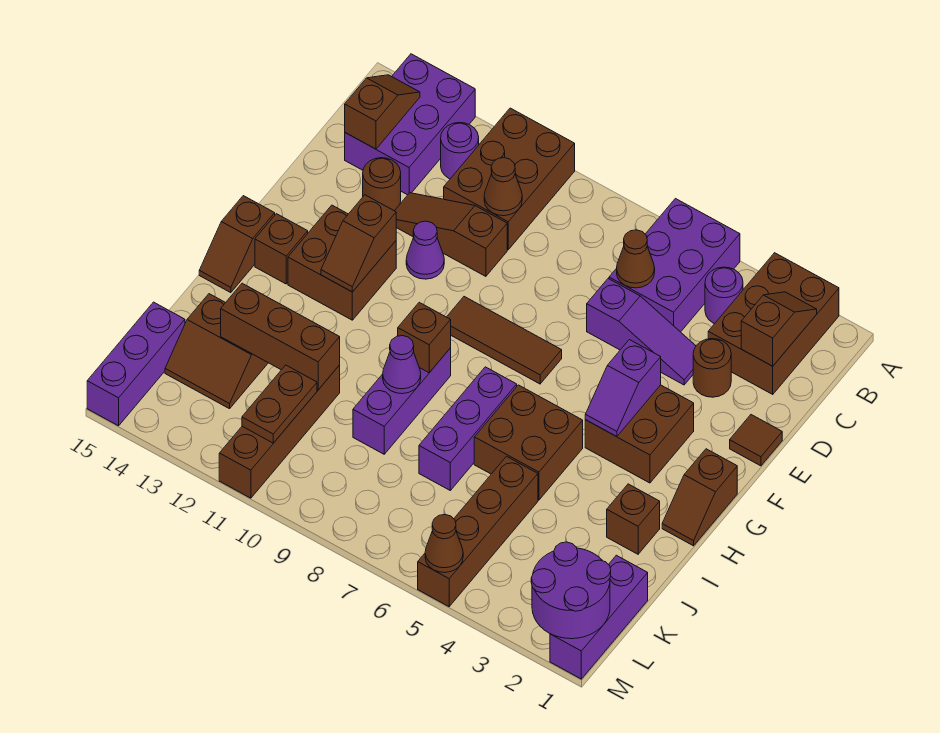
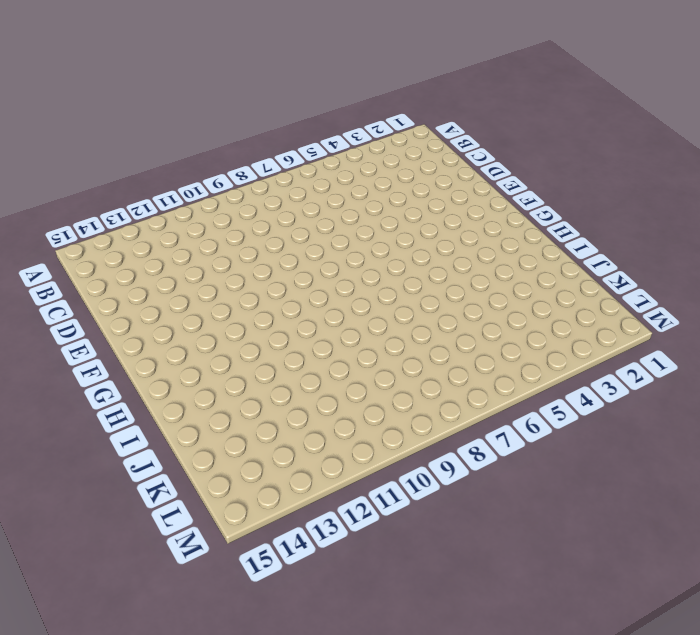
none -> brown brick A2:C3 level 1
none -> purple brick A5:C6 level 1
none -> brown brick A10:C11 level 1
none -> purple brick A13:C14 level 1

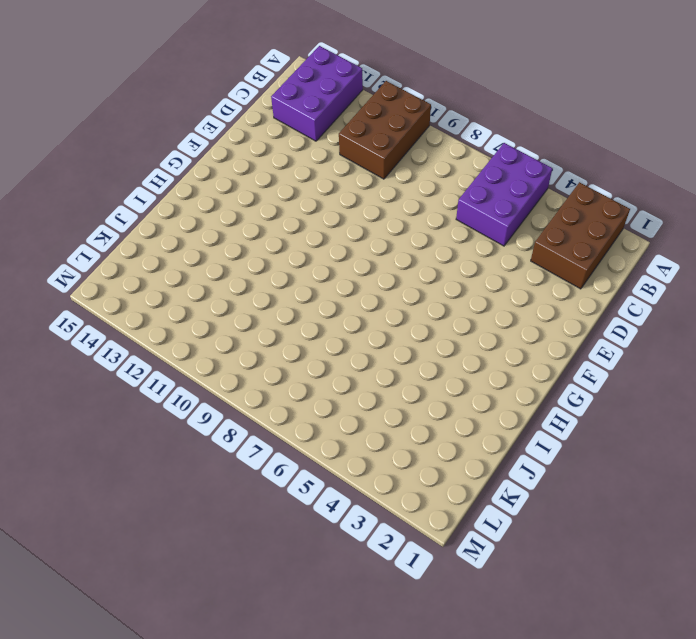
none -> purple round brick B4 level 1
none -> purple round brick B12 level 1
none -> brown round brick D3 level 1
none -> purple slope D4:D6 level 1 top 6

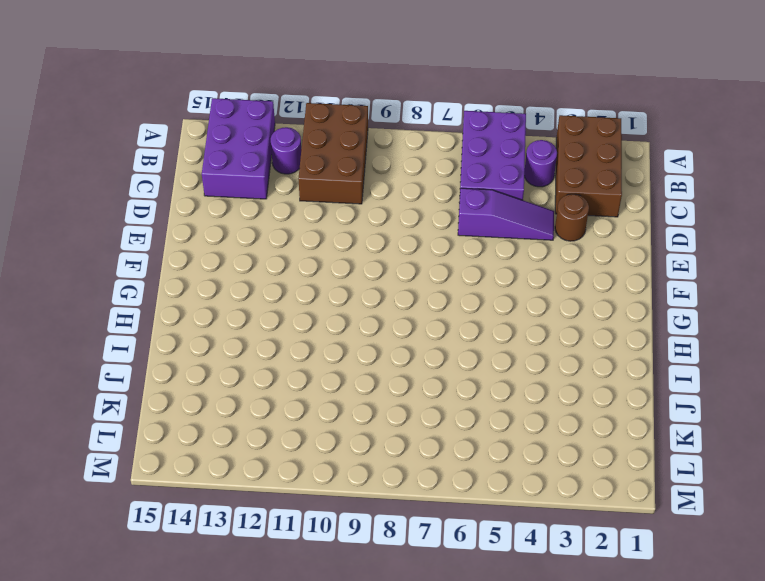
none -> brown slope D10:D12 level 1 top 10
none -> brown round brick D13 level 1
none -> brown tile E1 level 1
none -> purple cone E11 level 1

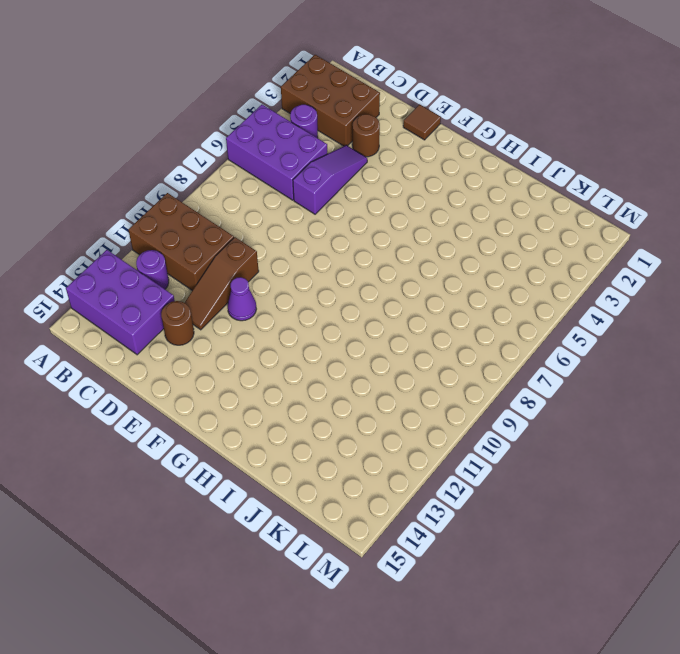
none -> brown brick F3:G4 level 1
none -> brown tile F7:F9 level 1
none -> brown brick F12:G13 level 1
none -> brown slope G1:H1 level 1 top G

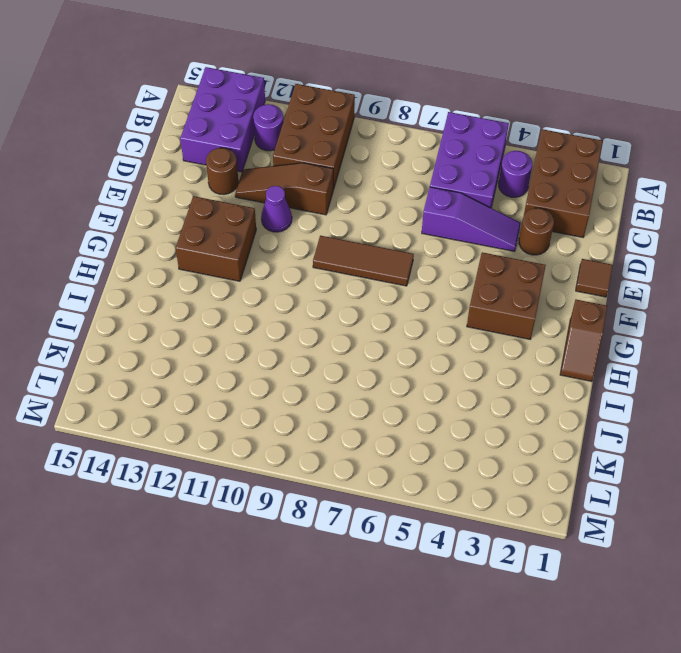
none -> brown brick G14 level 1
none -> brown slope G15:H15 level 1 top G
none -> brown brick H5:I6 level 1
none -> purple brick H7:J7 level 1

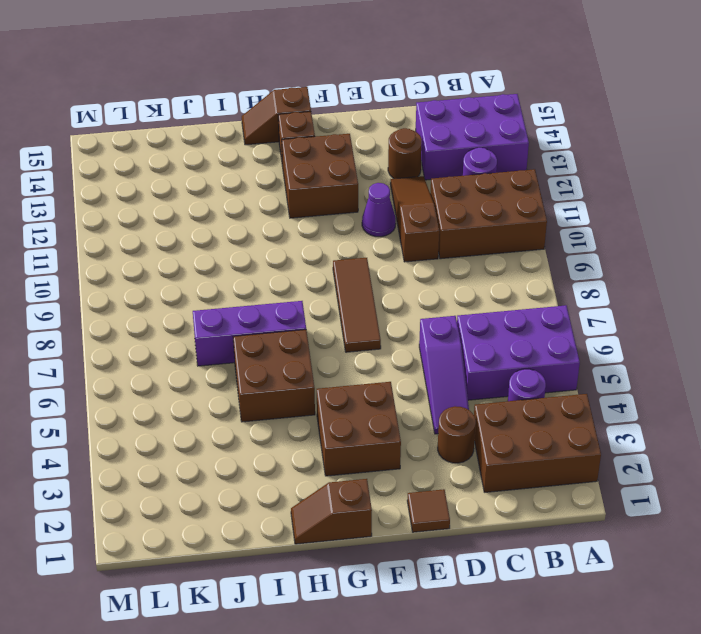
none -> purple brick H9:J9 level 1
none -> brown brick I2 level 1
none -> brown brick J5:M5 level 1
none -> brown brick J11:M11 level 1

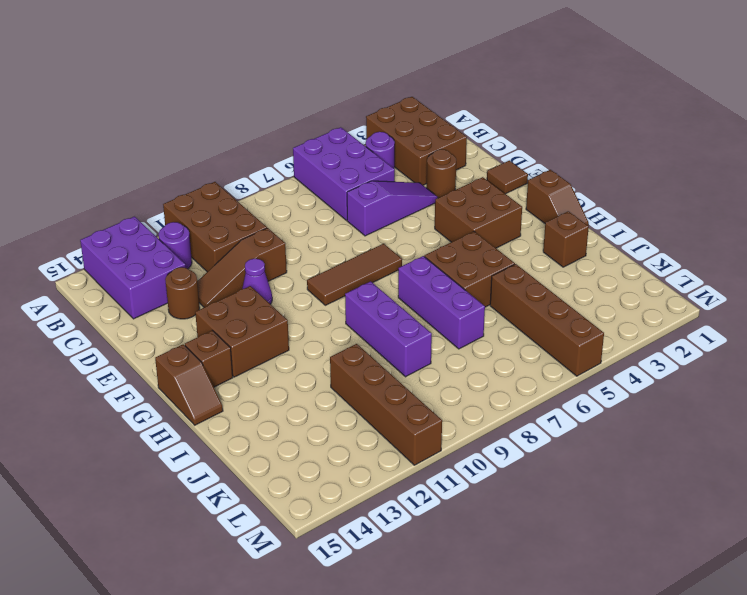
none -> brown slope J13:K14 level 1 top J
none -> purple brick K1:M1 level 1
none -> purple brick K15:M15 level 1
none -> brown slope B2:C2 level 2 top C

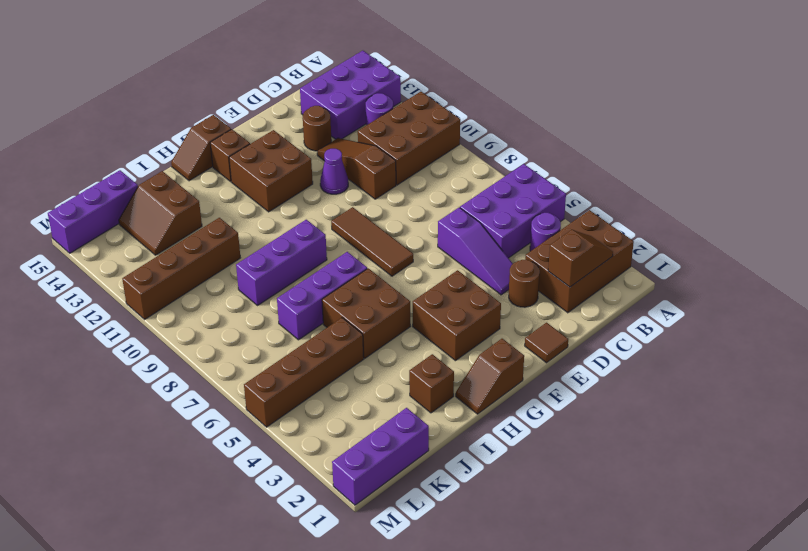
none -> brown slope B14:C14 level 2 top C
none -> brown cone C6 level 2
none -> brown cone C10 level 2
none -> purple slope F4:G4 level 2 top F

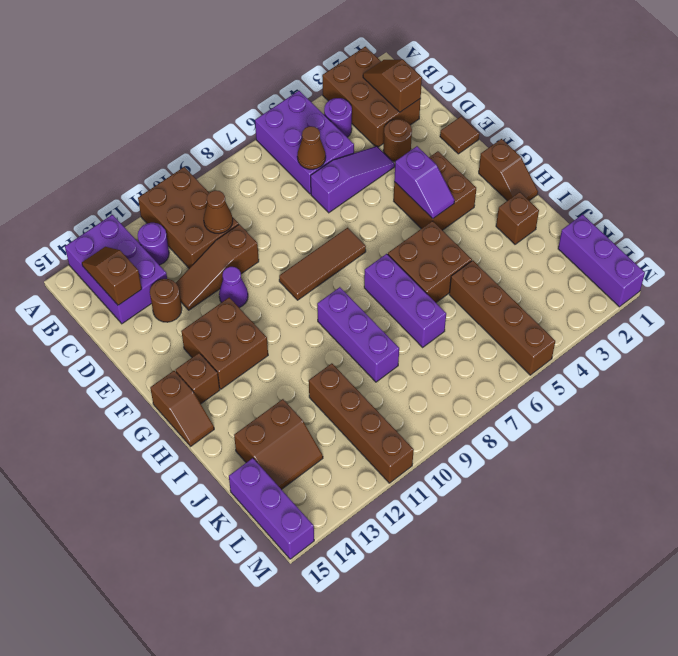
none -> brown slope F12:G12 level 2 top F
none -> brown brick H9 level 2
none -> purple cone I9 level 2
none -> brown brick J11:J13 level 2

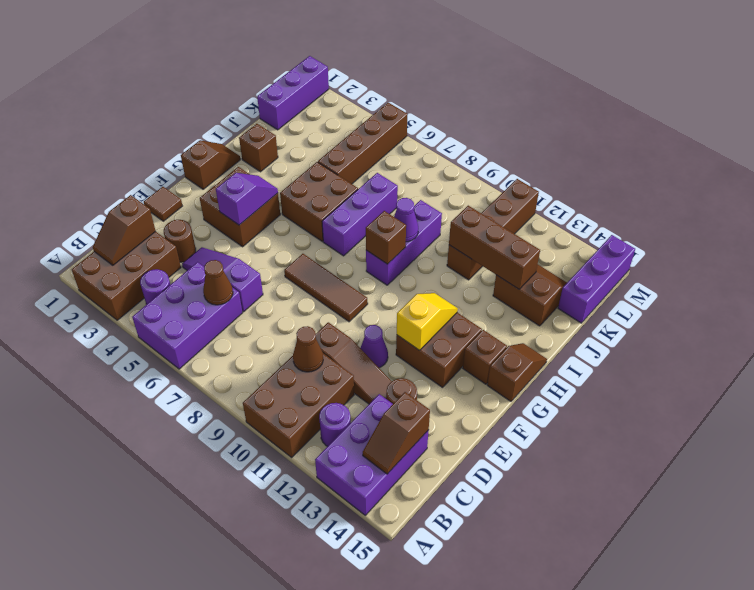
yellow slope F12:G12 level 2 top F -> brown slope F12:G12 level 2 top F
none -> brown plate K11:L11 level 2
none -> purple round brick L1:M2 level 2
none -> brown cone M5 level 2

